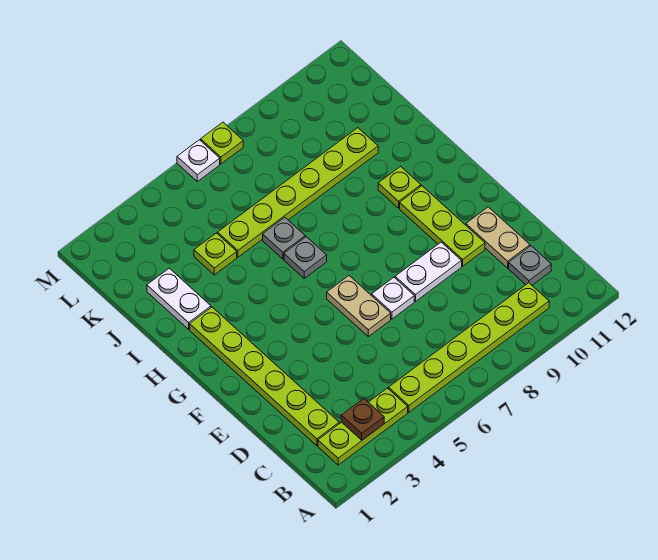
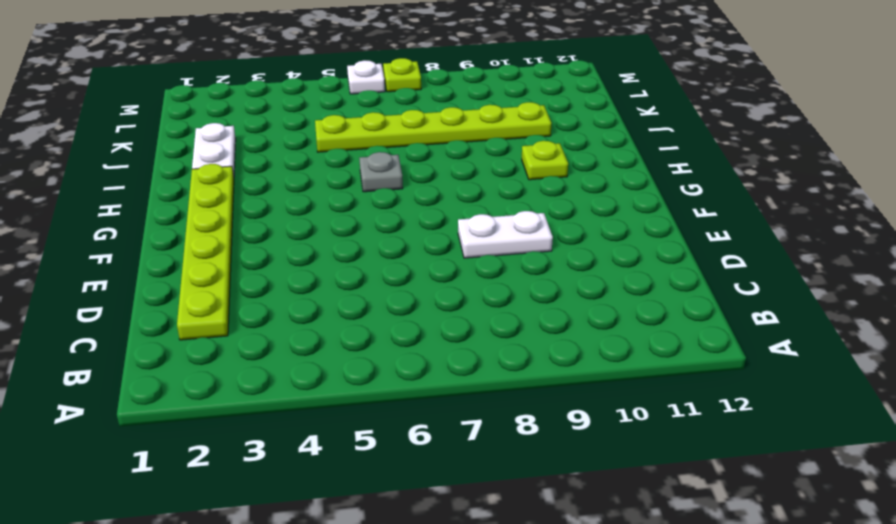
none -> lime plate B2:B4 level 1
none -> lime plate B5:B10 level 1
none -> grey plate C11 level 1

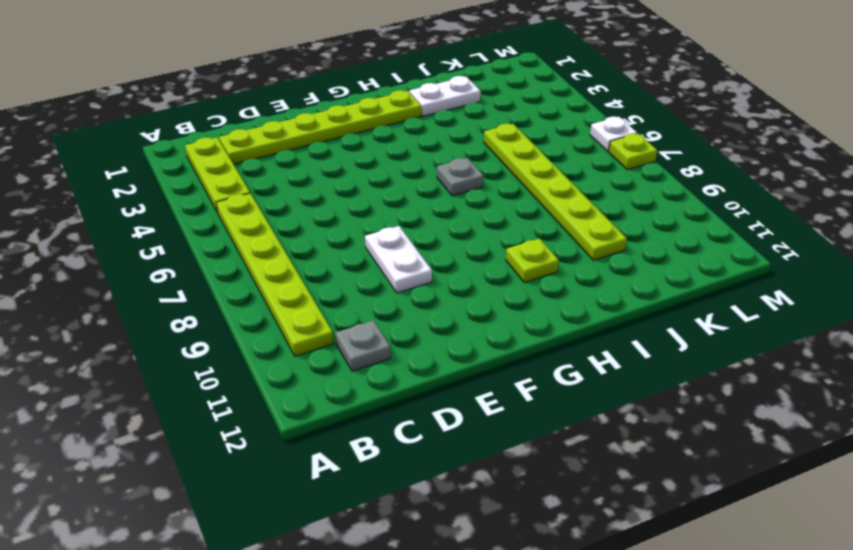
none -> tan plate D11:E11 level 1
none -> tan plate E6:F6 level 1
none -> white plate E7 level 1

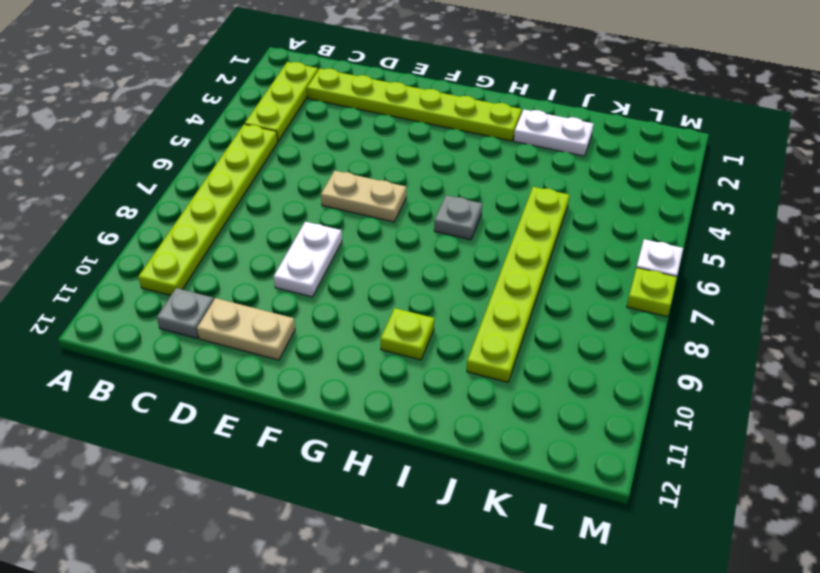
none -> white plate E7 level 1
none -> lime plate E10:G10 level 1
none -> grey plate I6 level 1

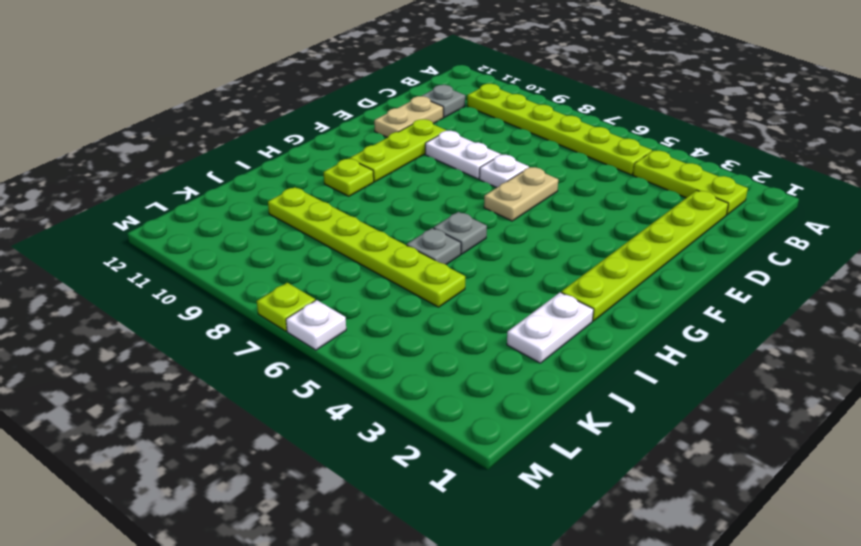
none -> lime plate J4 level 1
none -> brown plate B3 level 2

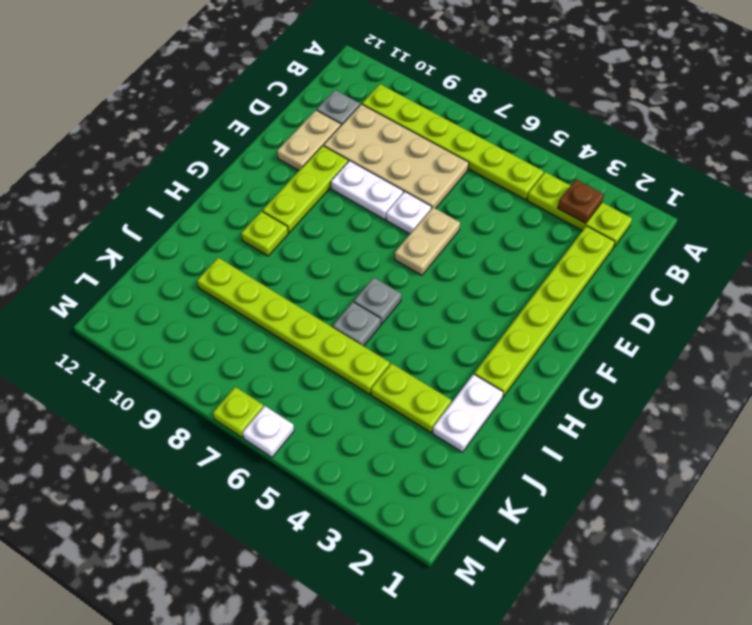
tan plate C7:D10 level 1 -> none
lime plate J3:J4 level 1 -> lime plate J4 level 1

